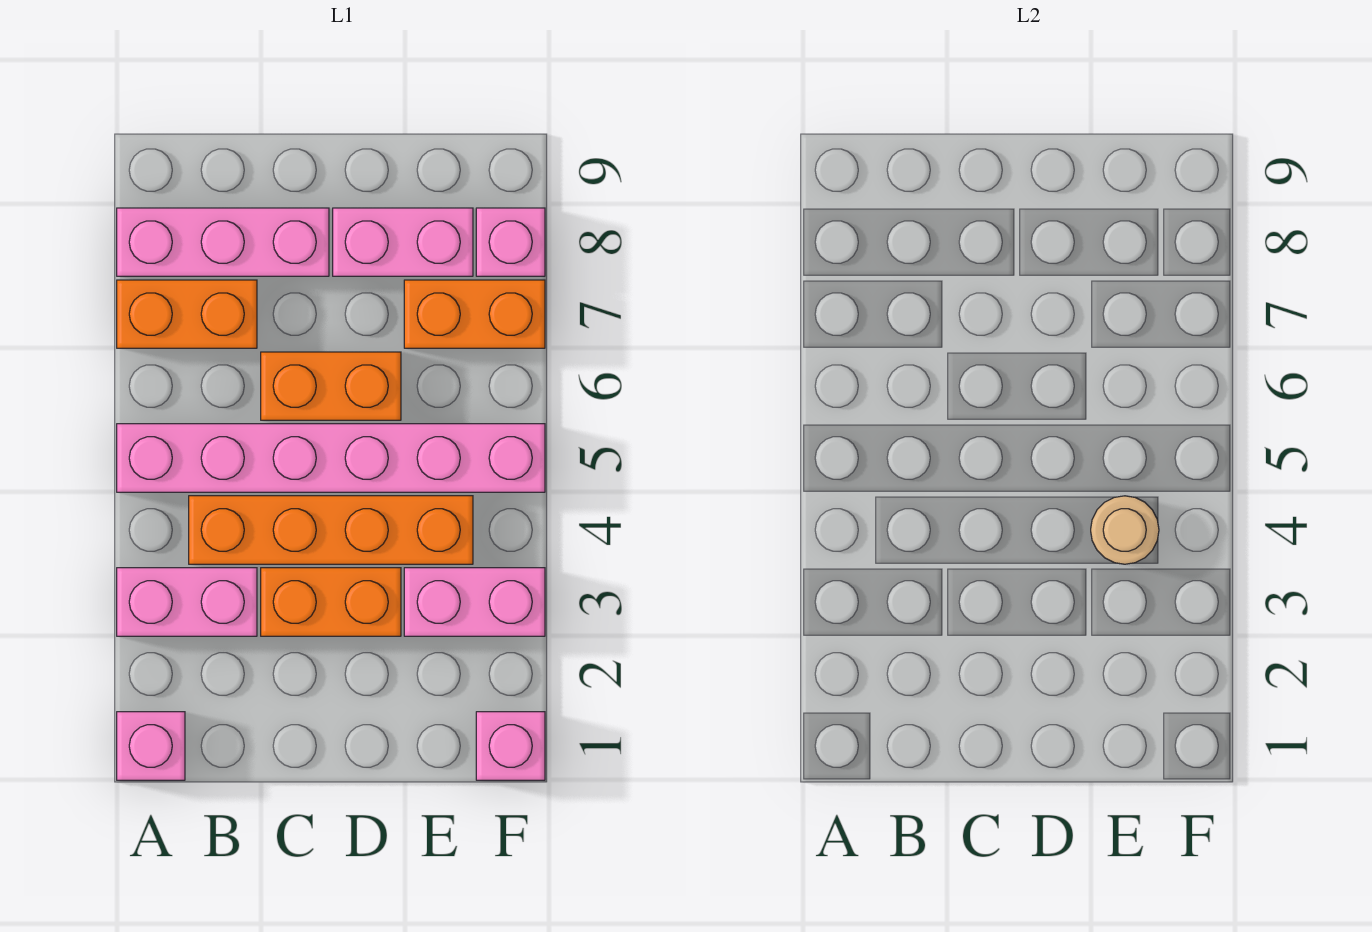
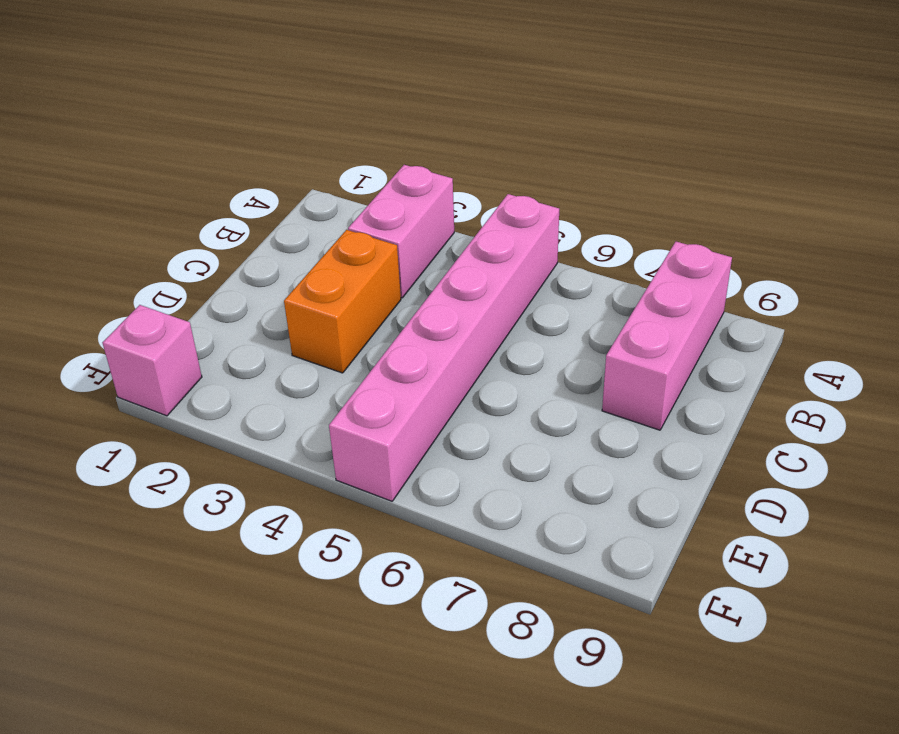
none -> pink brick A1 level 1
none -> orange brick A7:B7 level 1
none -> orange brick B4:E4 level 1

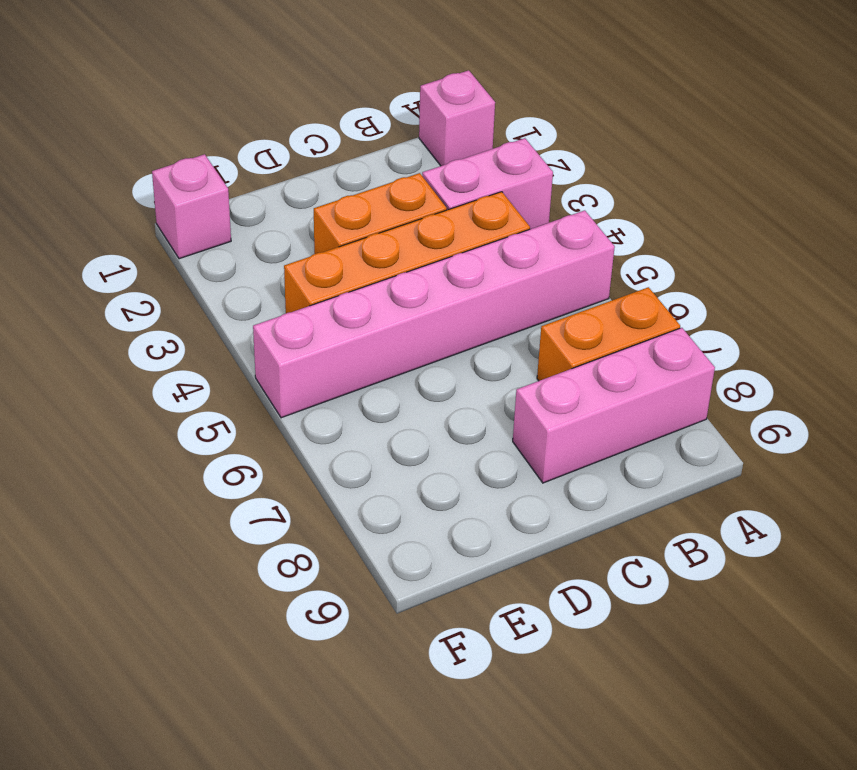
none -> orange brick C6:D6 level 1
none -> pink brick D8:E8 level 1
none -> pink brick E3:F3 level 1

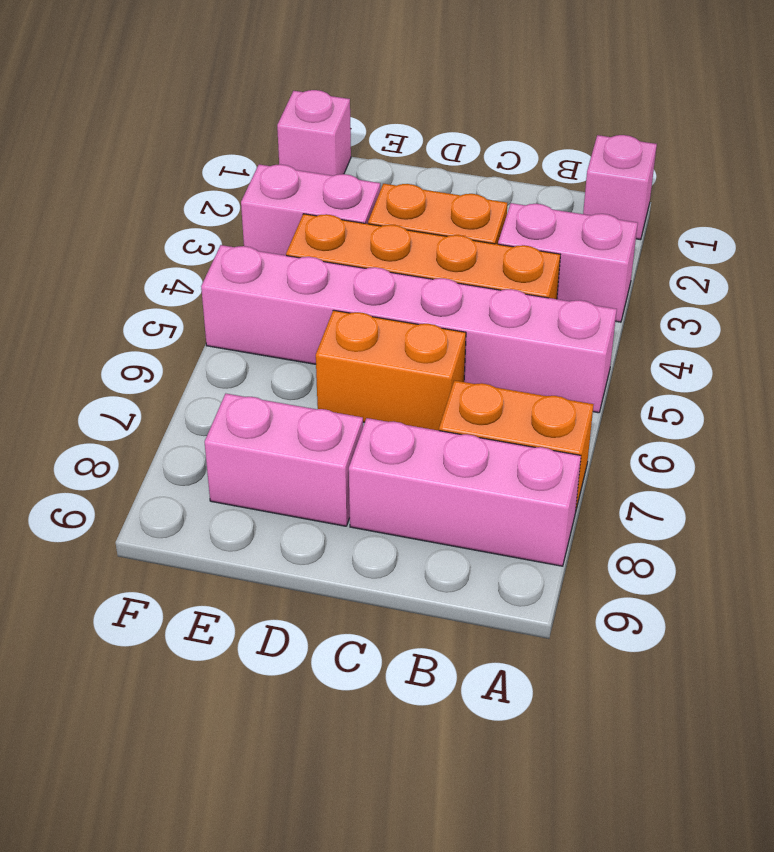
none -> orange brick E7:F7 level 1
none -> pink brick F8 level 1
none -> tan round brick E4 level 2

